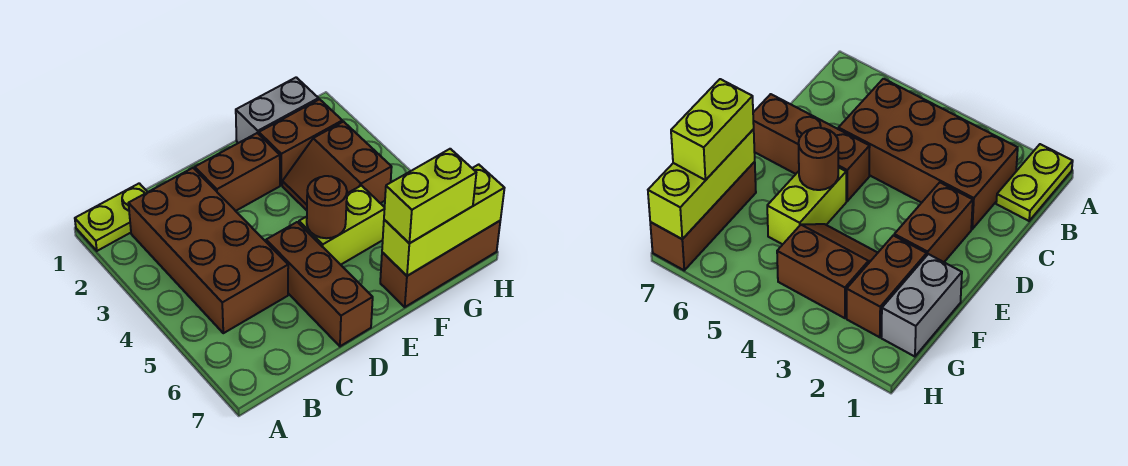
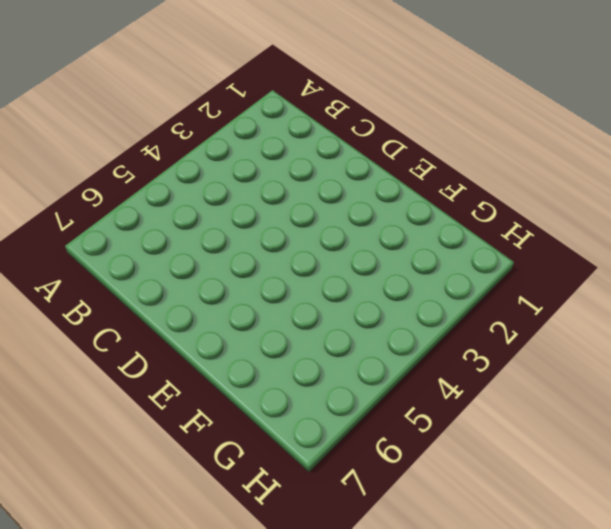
none -> lime plate A1:B1 level 1
none -> brown brick B2:C5 level 1
none -> brown brick D2:E2 level 1

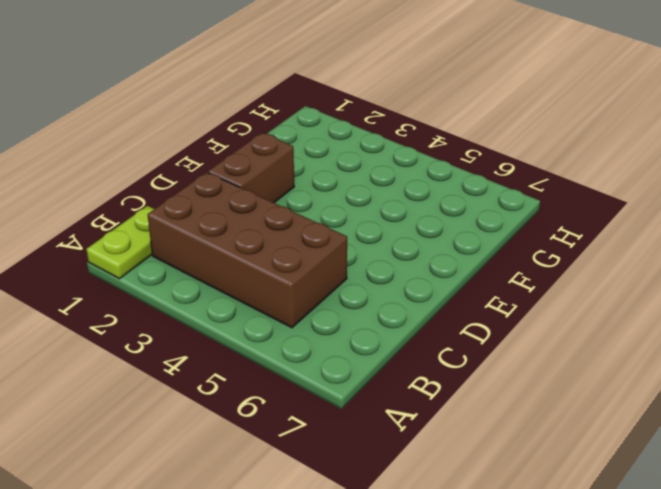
none -> brown brick D5:D7 level 1
none -> lime brick E5:F5 level 1
none -> grey brick F1:G1 level 1

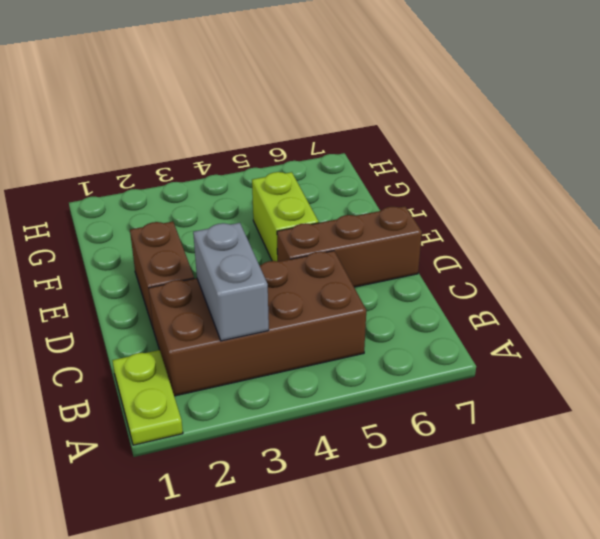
grey brick B3:C3 level 2 -> grey brick F1:G1 level 1
none -> brown brick F2:G2 level 1
none -> brown slope F3:G4 level 1 top G
none -> brown brick F7:H7 level 1

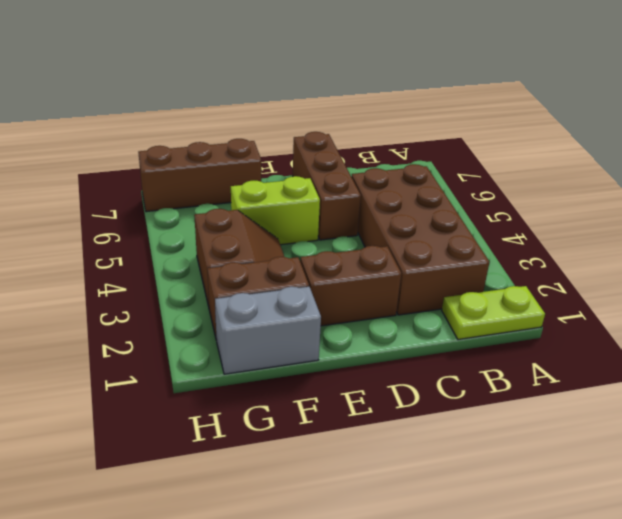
none -> brown round brick E5 level 2
none -> lime brick F7:H7 level 2
none -> lime brick F7:G7 level 3

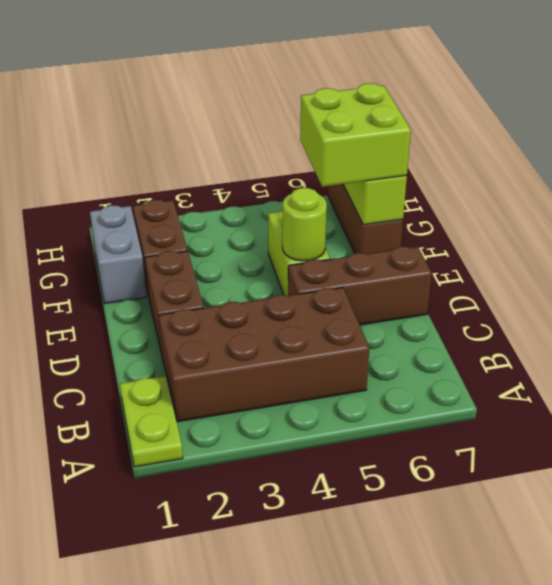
lime round brick E5 level 2 -> brown round brick E5 level 2
lime brick F6:G7 level 3 -> lime brick F7:G7 level 3
none -> brown slope F3:G4 level 1 top G

